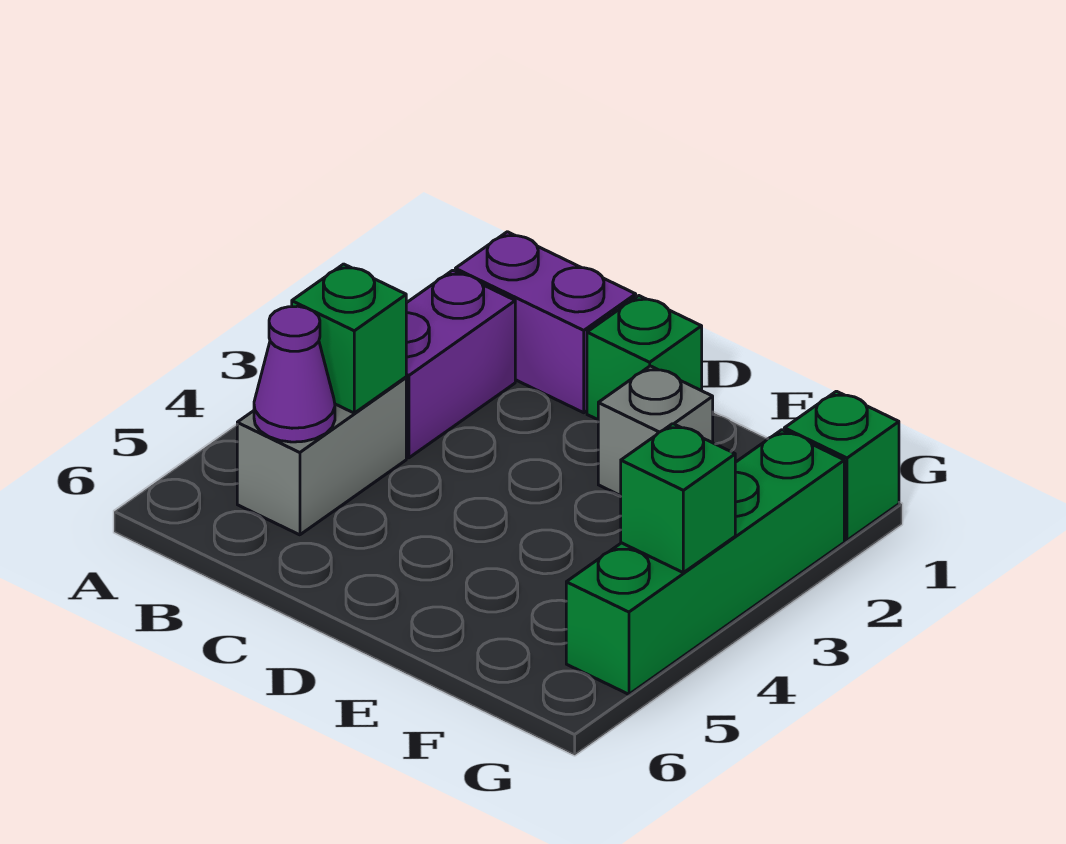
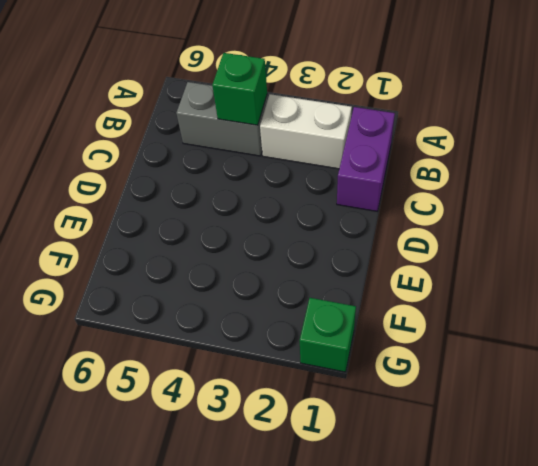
white brick B2:B3 level 1 -> purple brick B2:B3 level 1
none -> green brick D1 level 1
none -> grey brick E2 level 1

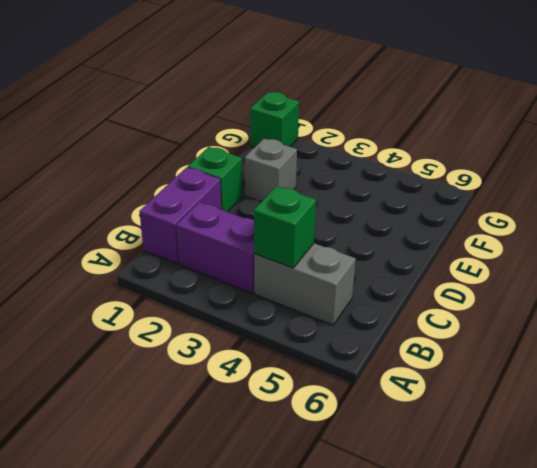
none -> green brick G2:G5 level 1
none -> purple cone B5 level 2

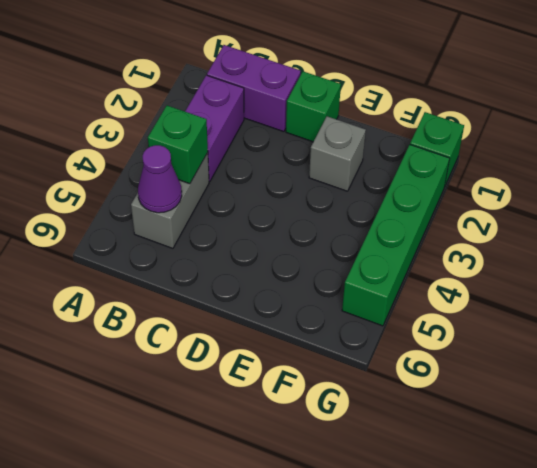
none -> green brick G4 level 2

